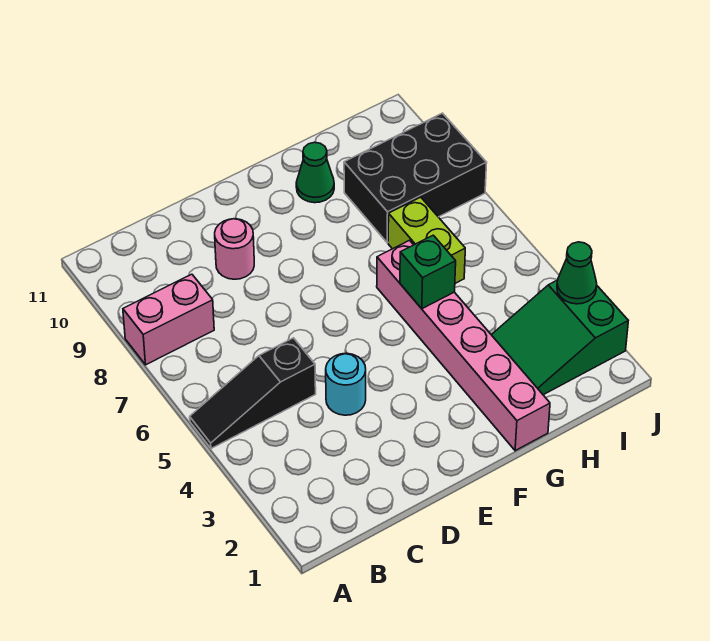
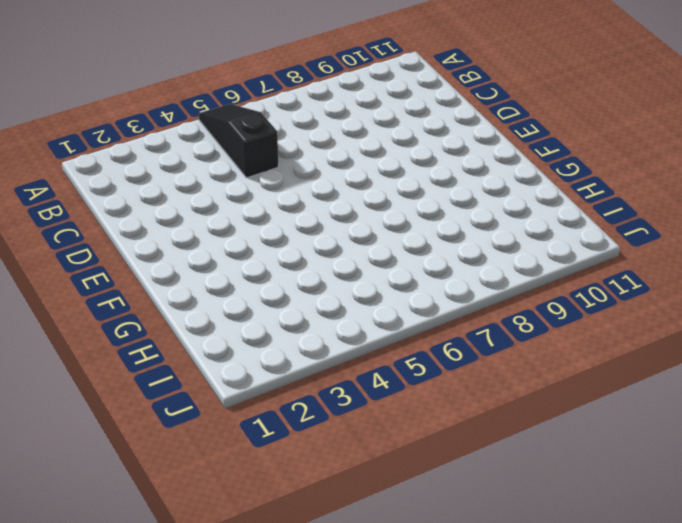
none -> pink brick A8:B8 level 1
none -> cyan round brick D4 level 1

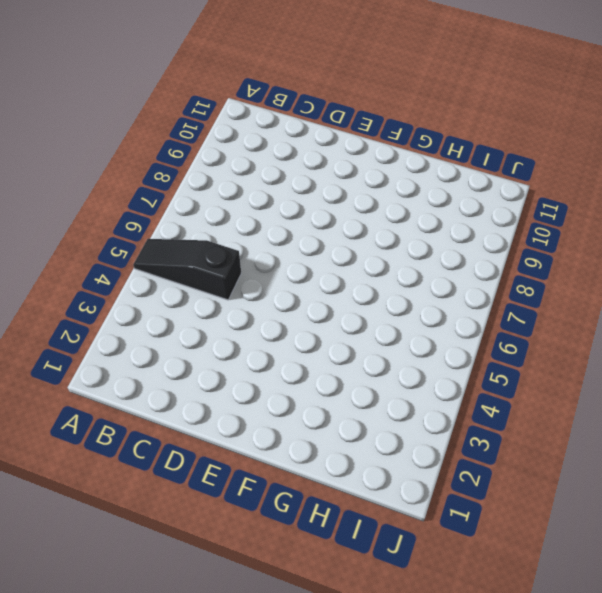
none -> pink brick A8:B8 level 1
none -> cyan round brick D4 level 1

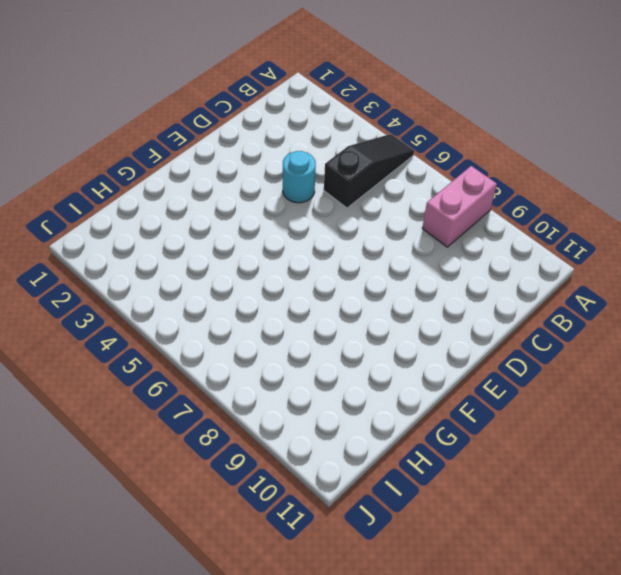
none -> pink round brick D9 level 1
none -> pink brick G1:G6 level 1

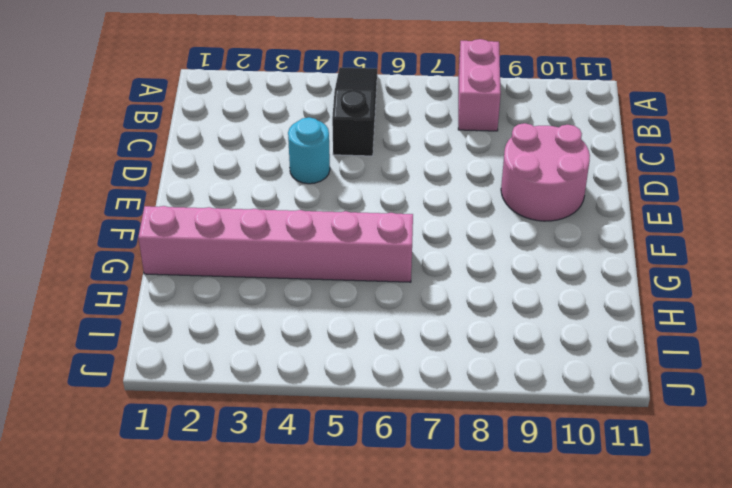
pink round brick D9:E10 level 1 -> pink round brick D9 level 1
none -> green cone G10 level 1
none -> green slope H2:J3 level 1 top J

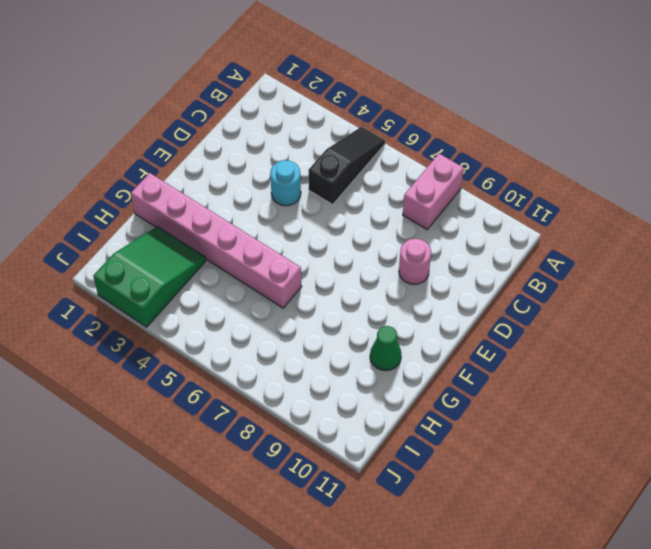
none -> lime brick H6:H7 level 1
none -> black brick H8:J9 level 1

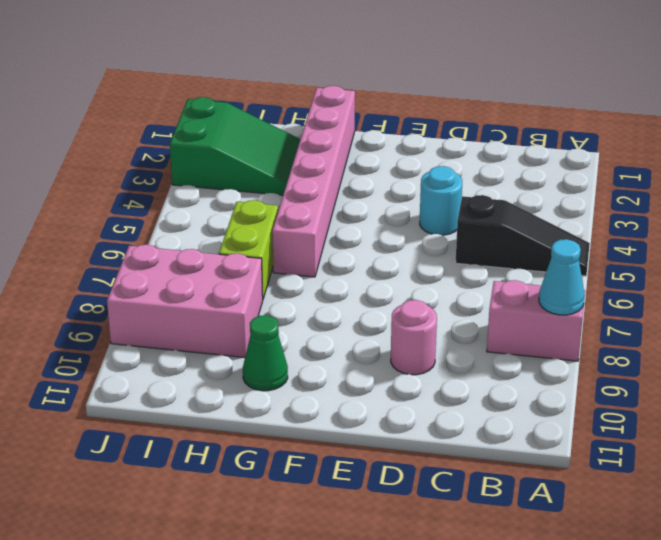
cyan cone A8 level 2 -> none
pink brick H8:J9 level 1 -> black brick H8:J9 level 1
none -> green brick G5 level 2
none -> green cone J3 level 2

